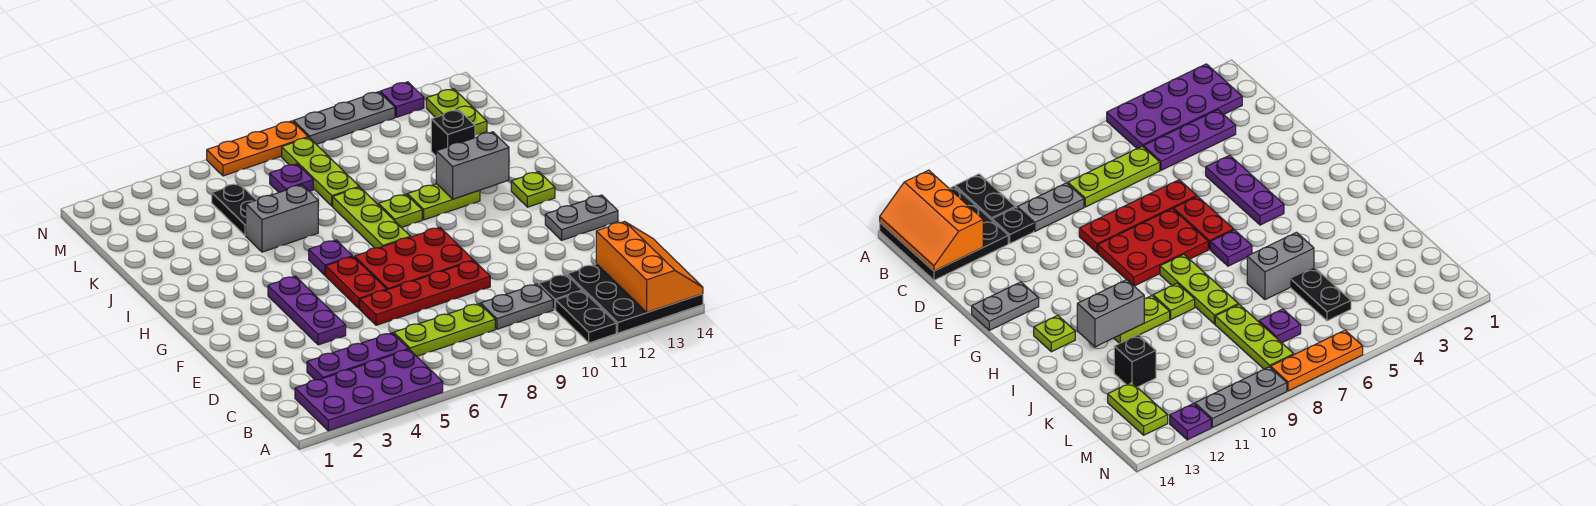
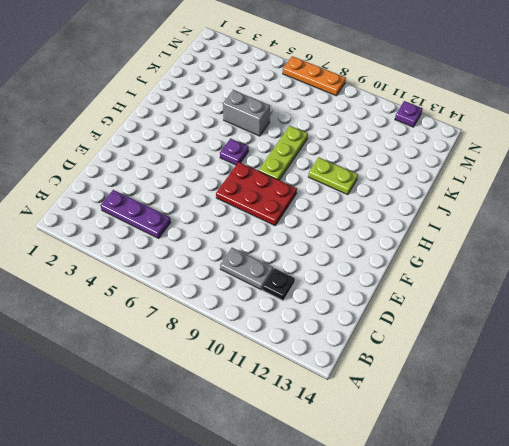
none -> purple plate A2:B5 level 1
none -> black plate A11:B11 level 1
none -> black plate A12:C14 level 1

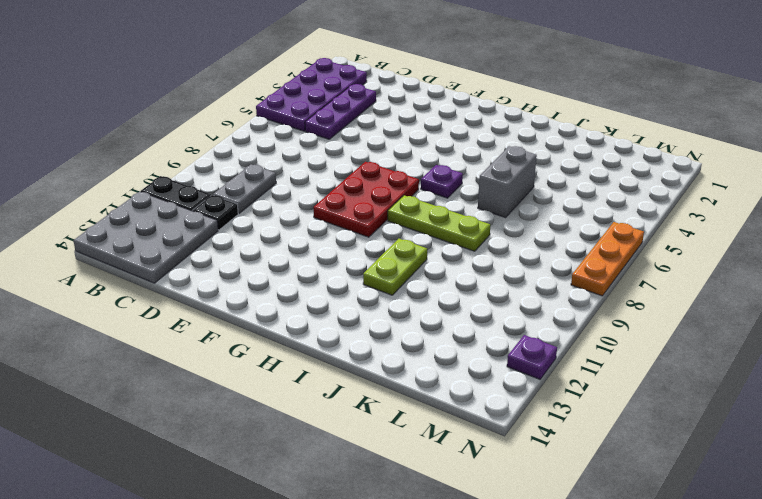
grey plate A12:C14 level 1 -> black plate A12:C14 level 1
none -> lime plate C6:C8 level 1
none -> purple plate E4:G4 level 1
none -> red plate E6:E9 level 1

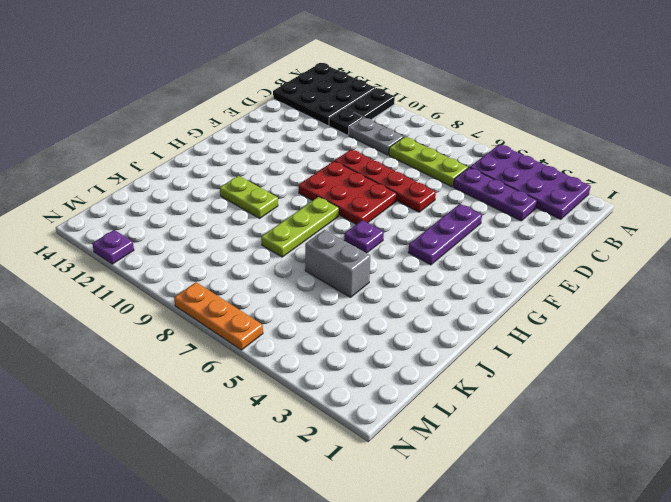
none -> red plate F6:G6 level 1
none -> grey plate F13:F14 level 1
none -> lime plate H13 level 1

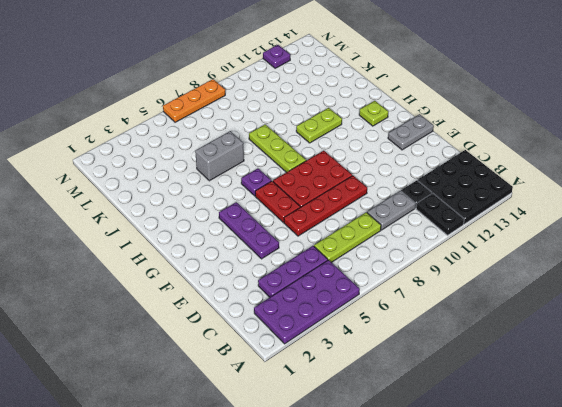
none -> lime plate I9 level 1
none -> black plate K5:L5 level 1
none -> lime plate K8:M8 level 1

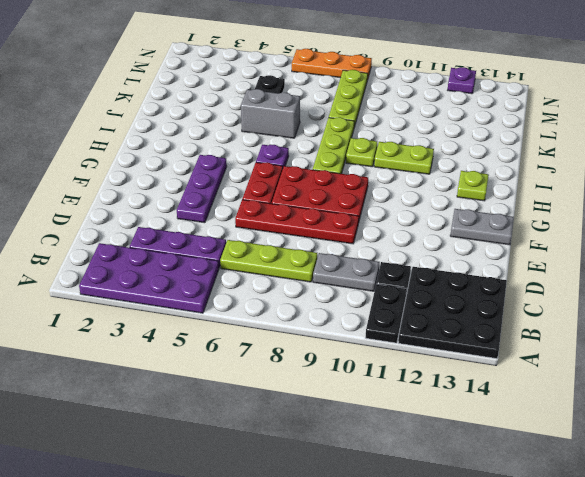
none -> black brick K12 level 1
none -> purple plate L7 level 1
none -> lime plate L13:M13 level 1

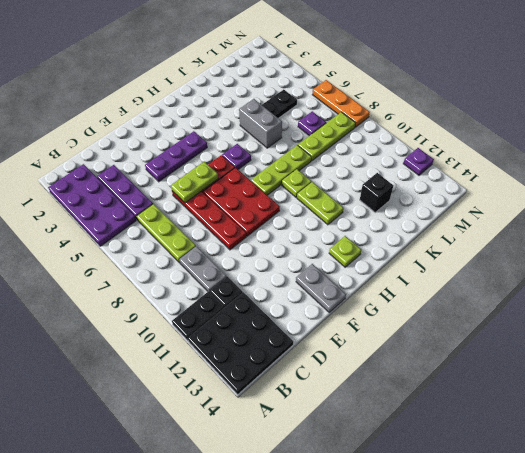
lime plate E6:F6 level 2 -> lime plate L13:M13 level 1
none -> grey plate N9:N11 level 1
none -> orange slope A13:C14 level 2 top 13
none -> grey brick I11:I12 level 2

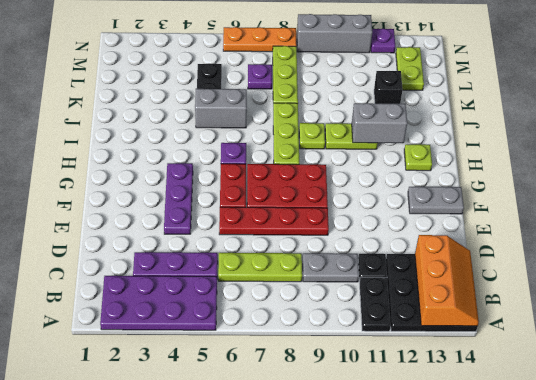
grey brick N9:N11 level 1 -> grey plate N9:N11 level 1

